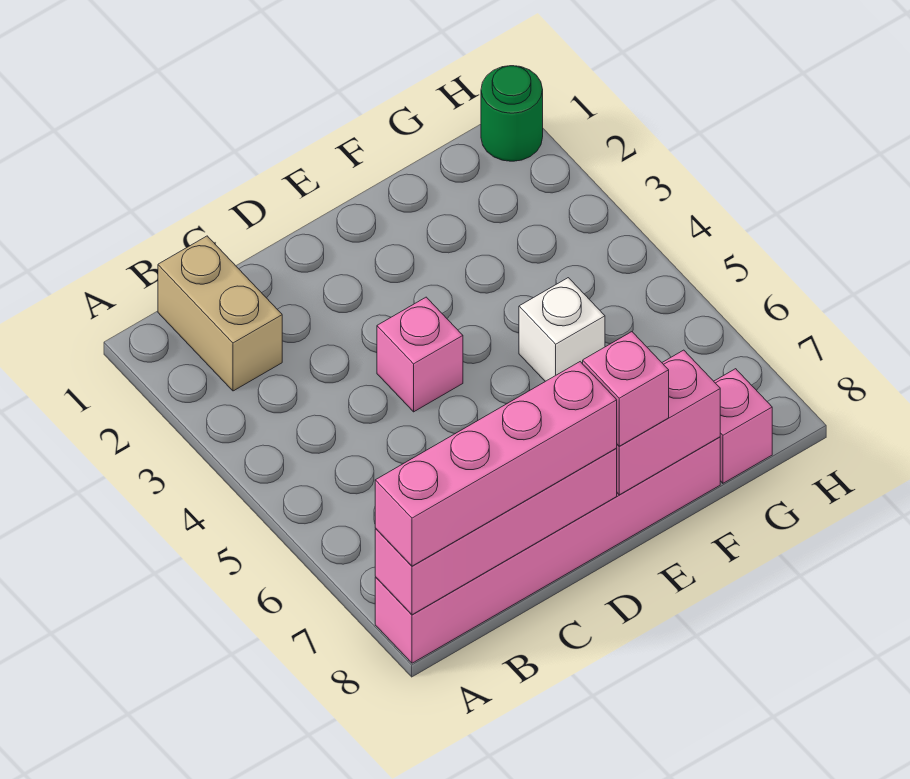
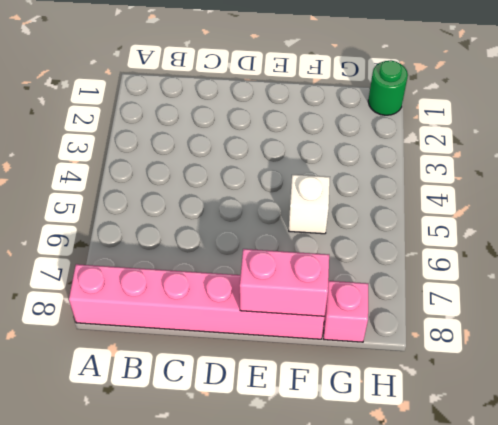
none -> tan brick B1:B2 level 1
none -> pink brick D4 level 1

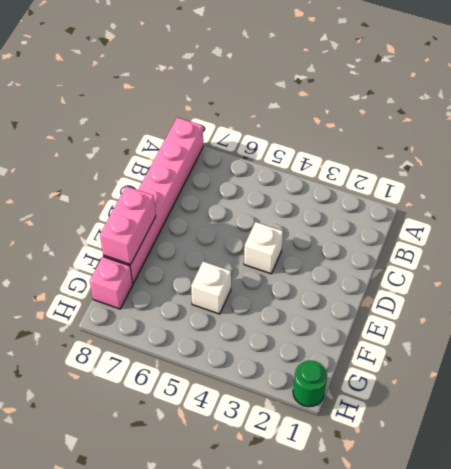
white brick D4 level 1 -> pink brick D4 level 1
none -> tan brick B1:B2 level 1
none -> pink brick A8:D8 level 2

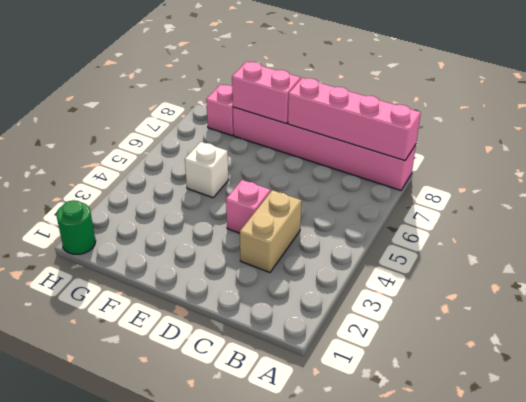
tan brick C3:C4 level 1 -> tan brick B1:B2 level 1
none -> pink brick A8:D8 level 3
none -> pink brick E8 level 3

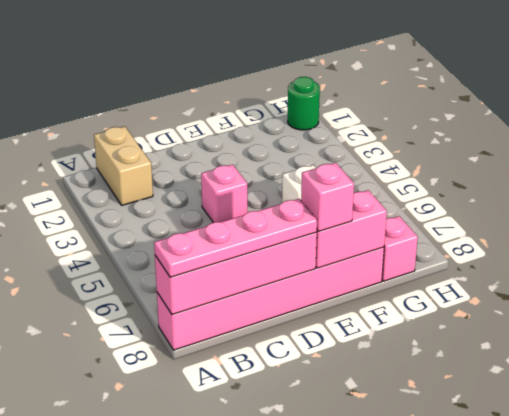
pink plate A8:D8 level 3 -> pink brick A8:D8 level 3

